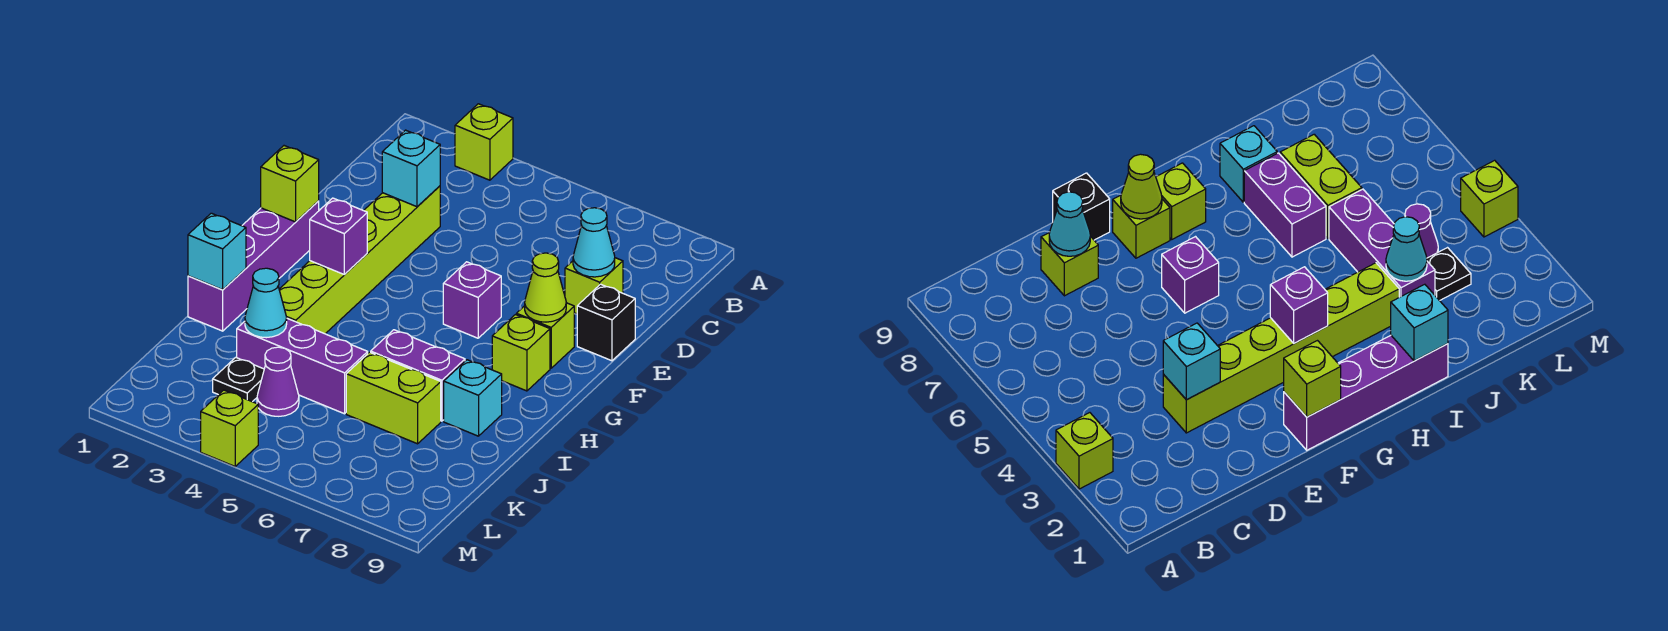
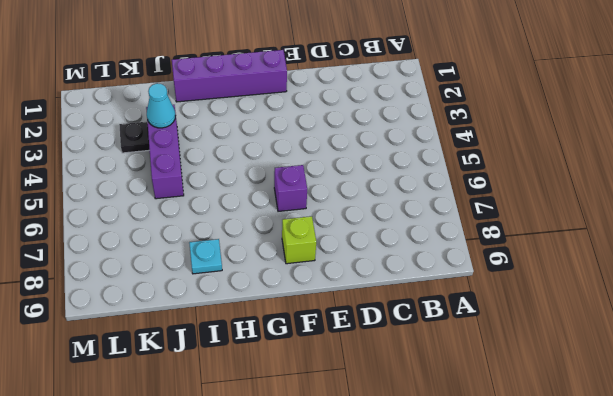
cyan plate I8 level 1 -> cyan brick I8 level 1
none -> lime brick A3 level 1
none -> lime brick D3:I3 level 1
none -> lime brick D8 level 1

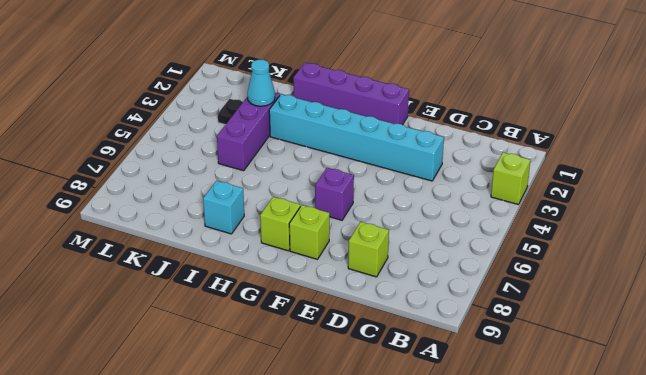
cyan brick D3:I3 level 1 -> lime brick D3:I3 level 1
none -> black brick E9 level 1
none -> purple brick I6:I7 level 1
none -> lime brick J6:J7 level 1

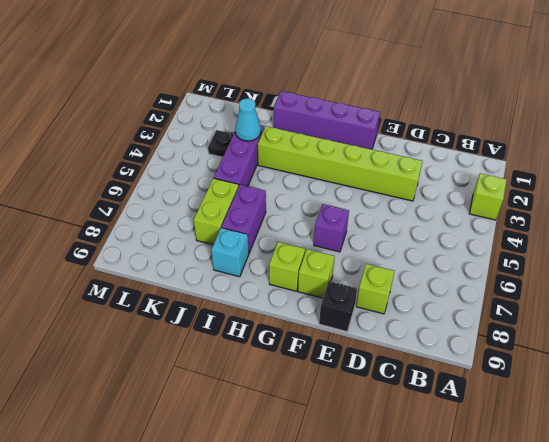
none -> purple cone K4 level 1
none -> lime brick M4 level 1
none -> cyan brick D3 level 2

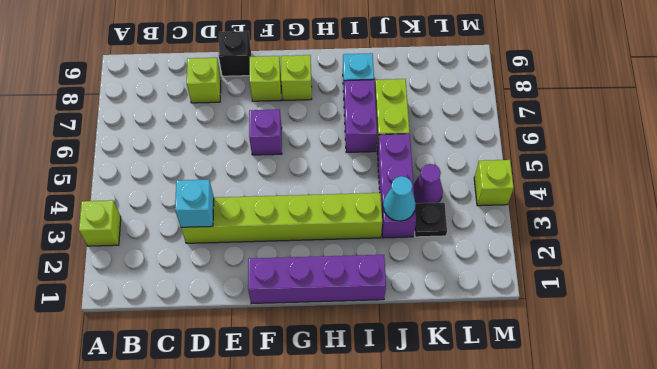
none -> cyan cone D8 level 2
none -> lime brick F1 level 2
none -> lime cone F8 level 2

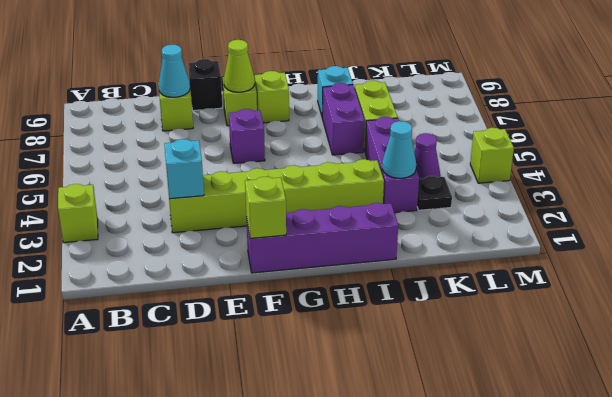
none -> purple brick G3 level 2
none -> cyan brick I1 level 2

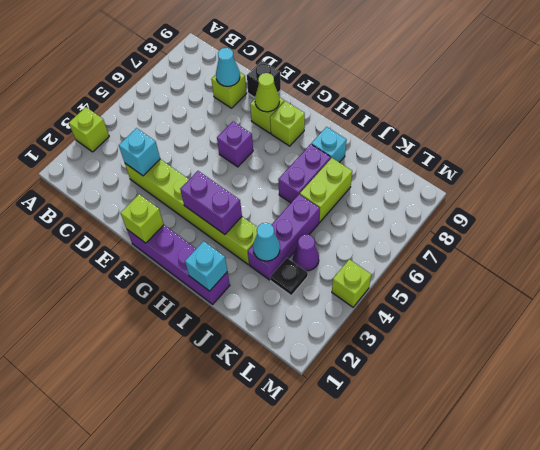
purple brick G3:H3 level 2 -> purple brick G3 level 2

